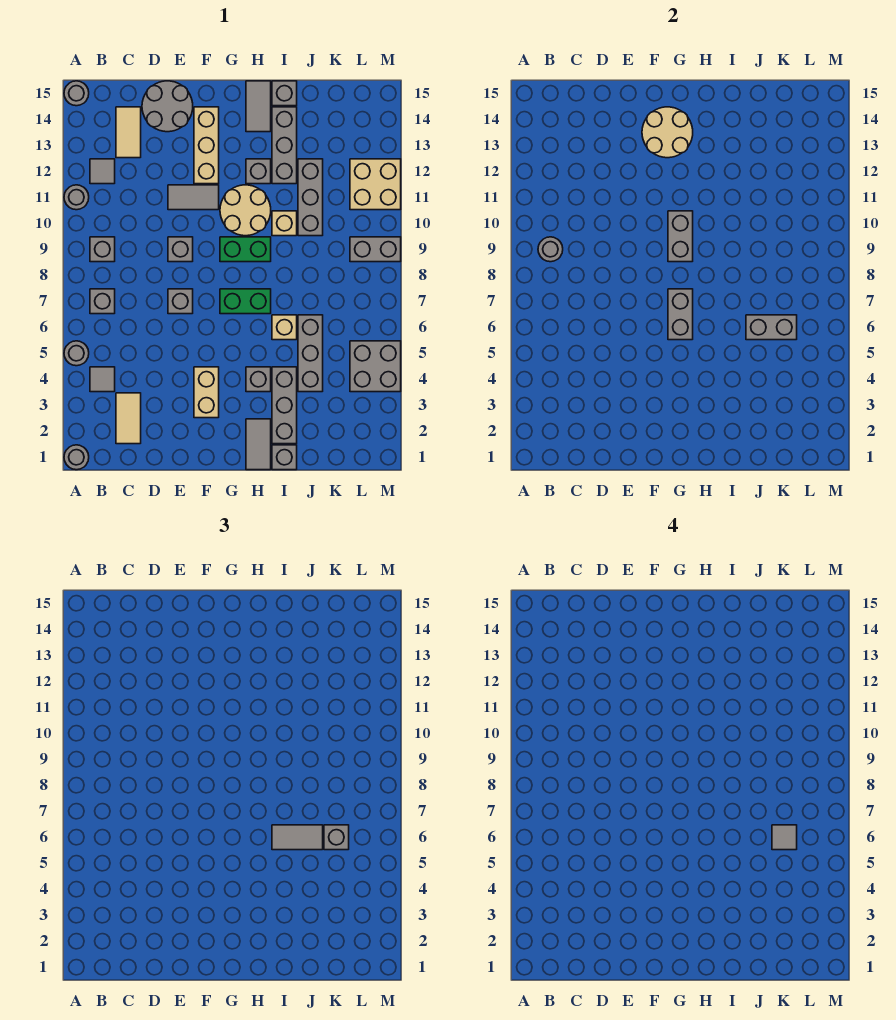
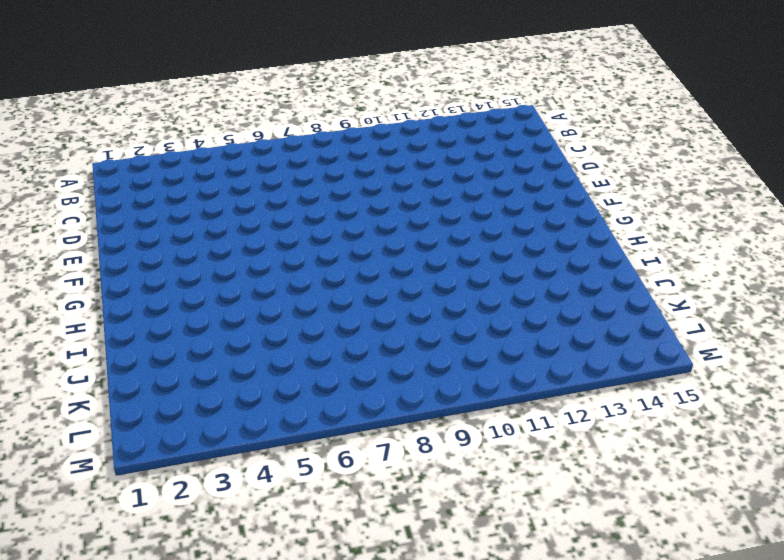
none -> grey round brick A1 level 1
none -> grey round brick A5 level 1
none -> grey round brick A11 level 1
none -> grey round brick A15 level 1

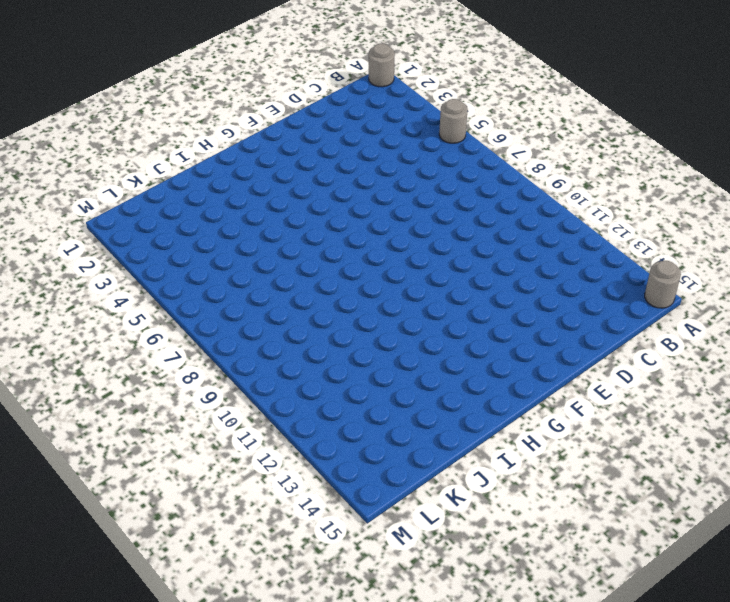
none -> grey round brick A11 level 1
none -> grey tile B4 level 1
none -> grey brick B7 level 1
none -> grey brick B9 level 1

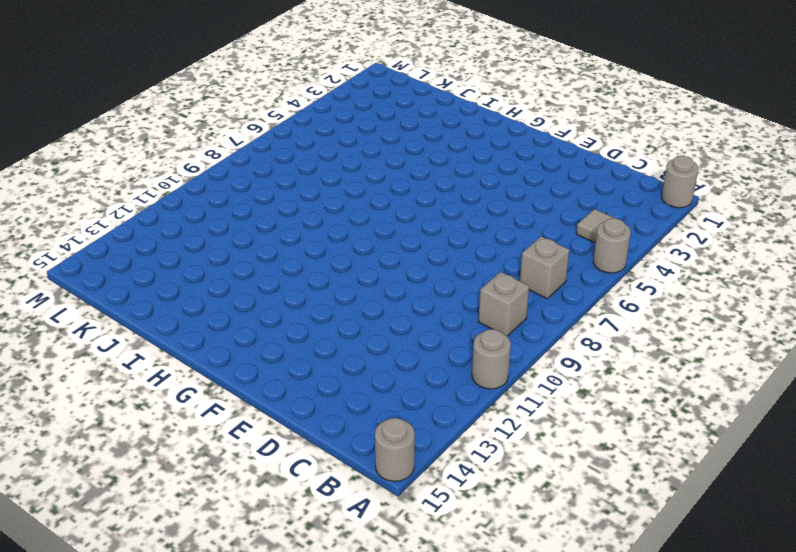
none -> grey tile B12 level 1
none -> tan tile C2:C3 level 1
none -> tan tile C13:C14 level 1
none -> grey round brick D14:E15 level 1

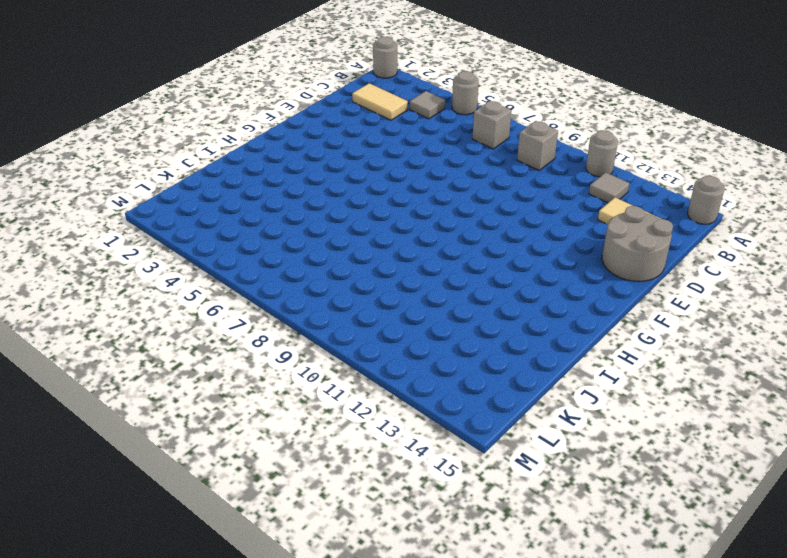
none -> grey brick E7 level 1
none -> grey brick E9 level 1
none -> grey tile E11:F11 level 1
none -> tan brick F3:F4 level 1

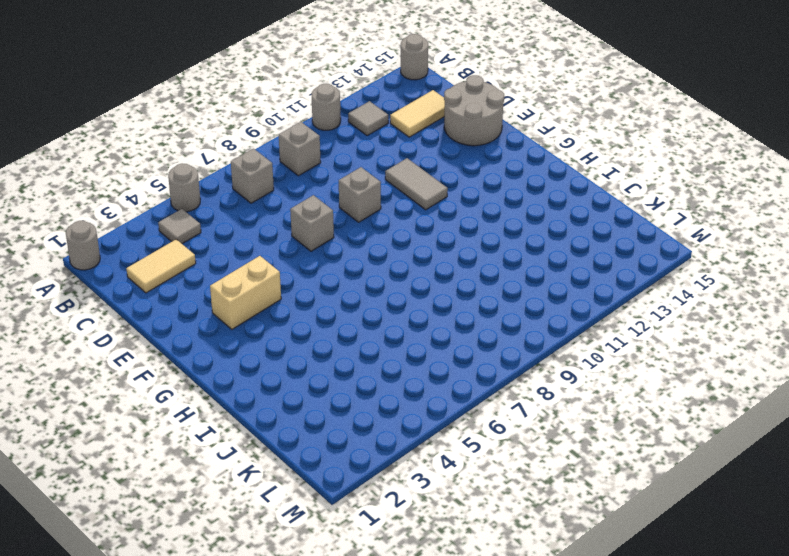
none -> tan brick F12:F14 level 1
none -> green brick G7:H7 level 1
none -> green brick G9:H9 level 1
none -> tan round brick G10:H11 level 1

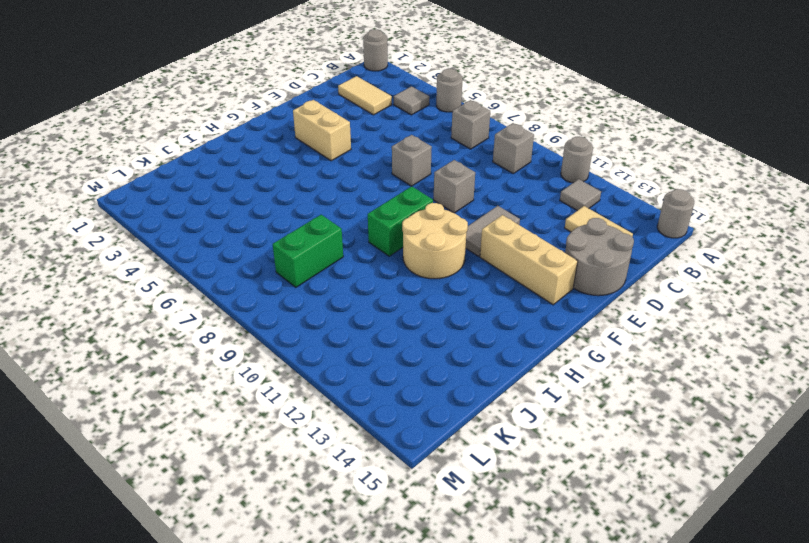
green brick J8:K8 level 1 -> green brick G7:H7 level 1
none -> grey tile H1:H2 level 1
none -> grey brick H4 level 1
none -> grey brick H12 level 1
none -> grey tile H14:H15 level 1

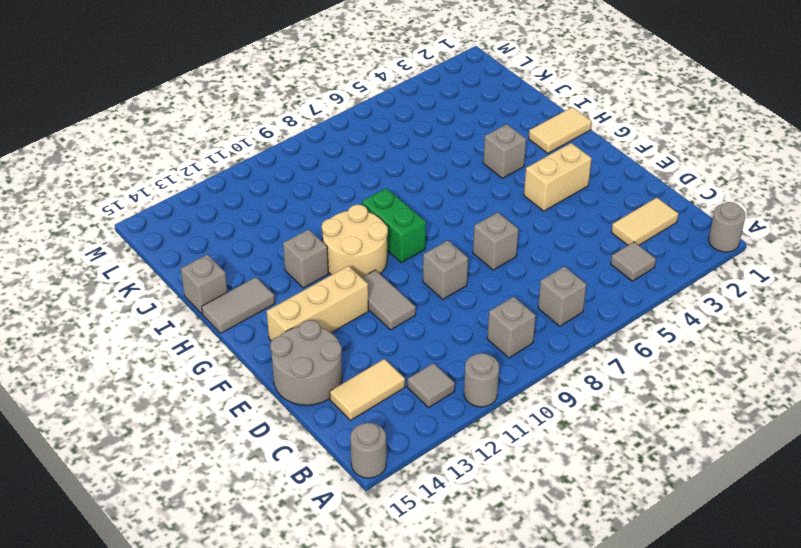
tan tile H1:H2 level 1 -> grey tile H1:H2 level 1
none -> grey round brick A5 level 1
none -> green brick G7:H7 level 1
none -> grey brick I1 level 1
none -> grey brick I2:I4 level 1

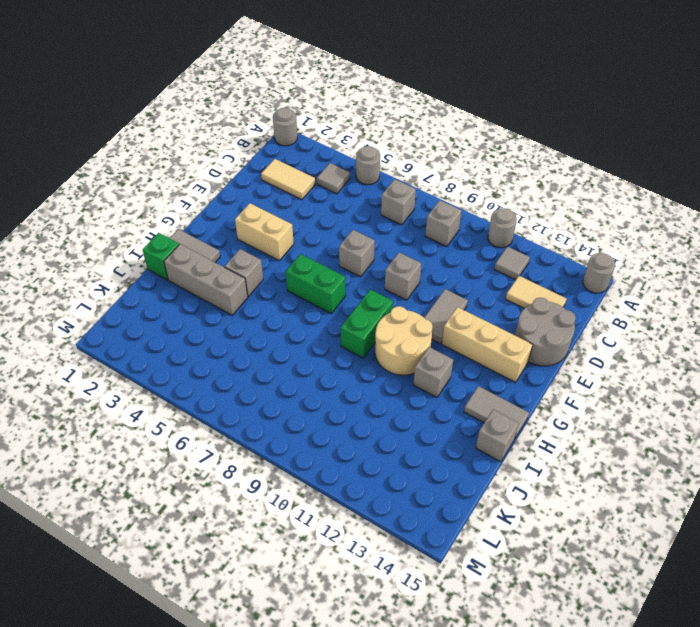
green brick G6:G7 level 1 -> green brick G7:H7 level 1
green brick I1 level 1 -> grey brick I1 level 1
none -> tan brick I6 level 1
none -> tan brick I10 level 1
none -> grey brick I12:I14 level 1
none -> grey brick J4:J6 level 1

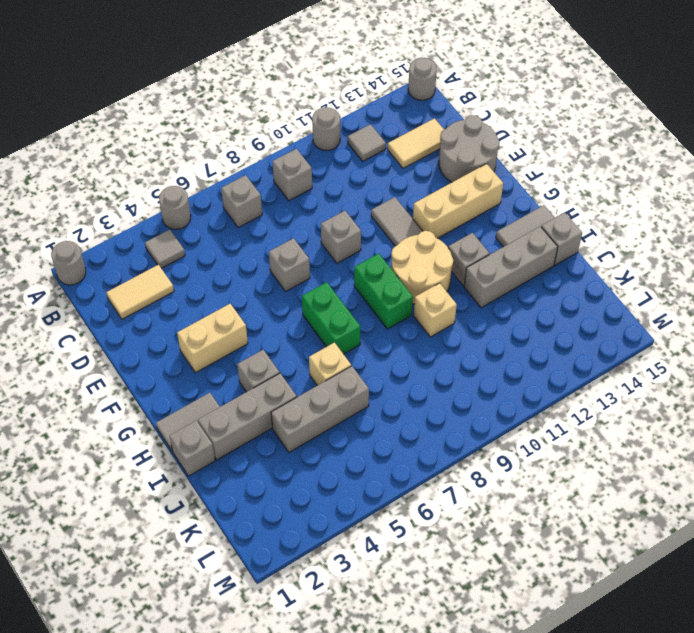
none -> grey brick J10:J12 level 1
none -> grey brick L4:M5 level 1
none -> grey brick L9:M9 level 1
none -> tan brick L11:M12 level 1

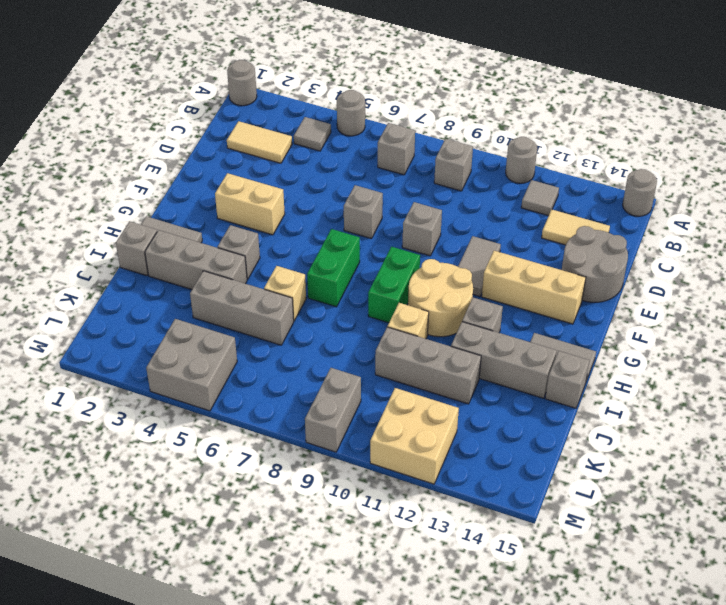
none -> grey round brick B9 level 2
none -> tan round brick F13:G14 level 2
none -> grey brick G6:G7 level 2
none -> grey brick G9:G10 level 2

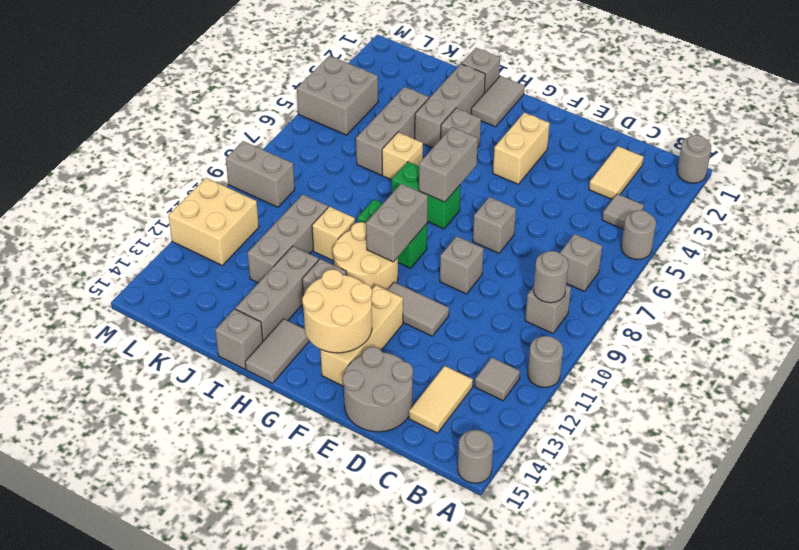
none -> grey brick J6:K6 level 2
none -> grey tile I6:J6 level 3
none -> grey brick K6 level 3
none -> grey tile K6 level 4

